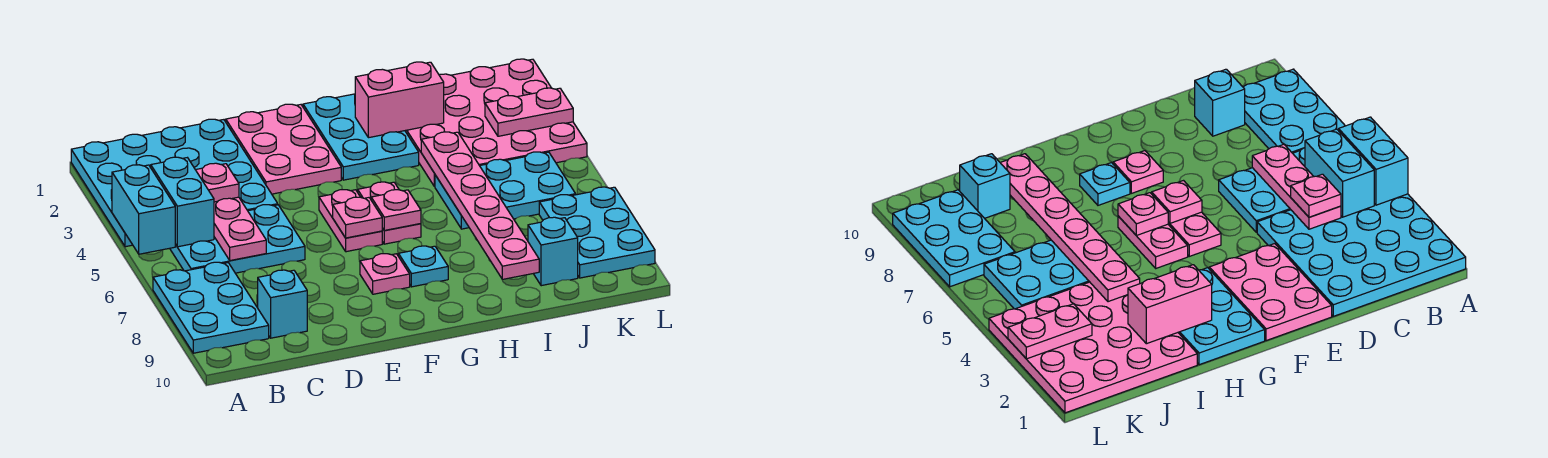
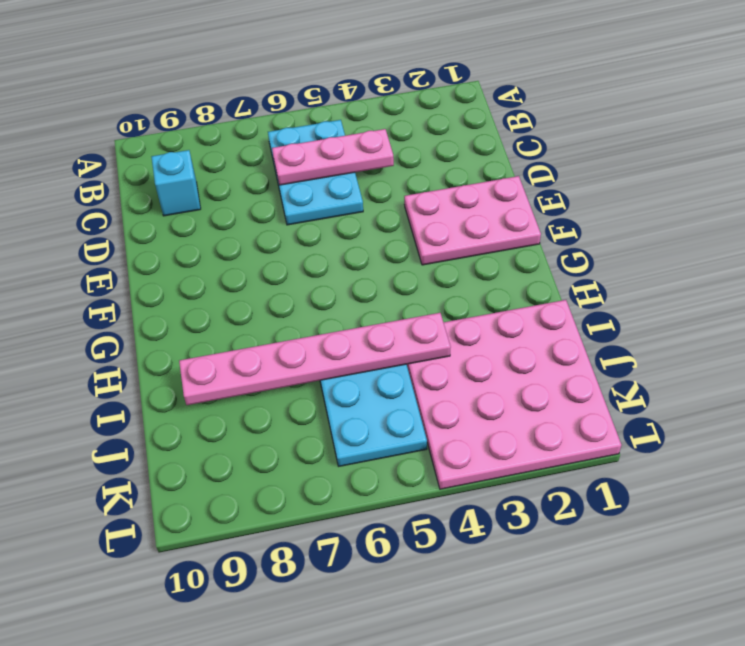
none -> cyan plate A1:D4 level 1
none -> cyan plate A7:B9 level 1
none -> pink plate F5:F6 level 1

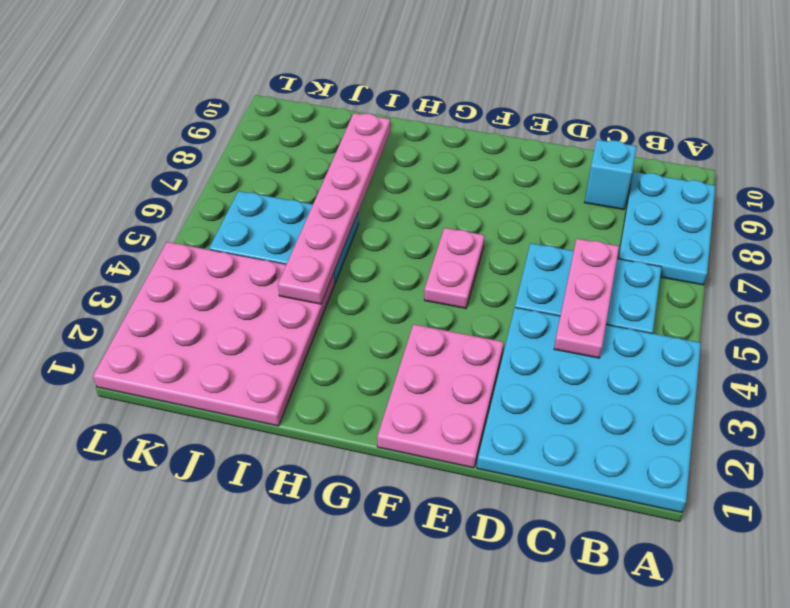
none -> pink plate F8 level 1
none -> cyan plate G1:H3 level 1
none -> pink plate G5:G6 level 1

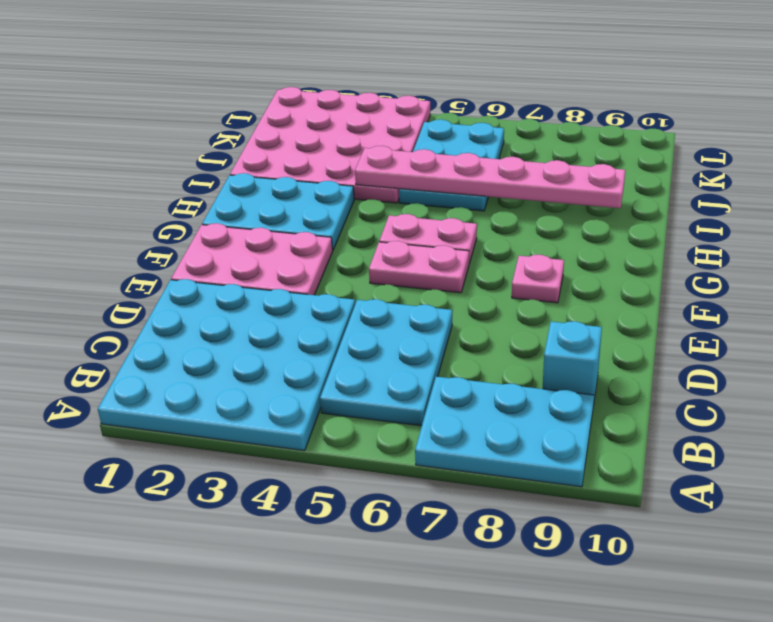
none -> cyan plate G8 level 1
none -> cyan brick J9 level 1
none -> cyan plate K7:L9 level 1

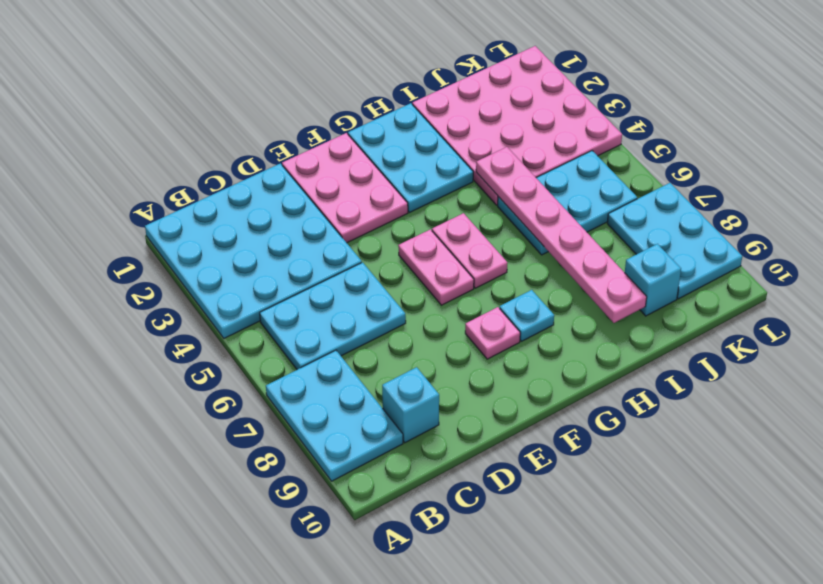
none -> cyan brick A4:A5 level 2
none -> cyan brick B4:B5 level 2
none -> pink plate C4:C6 level 2

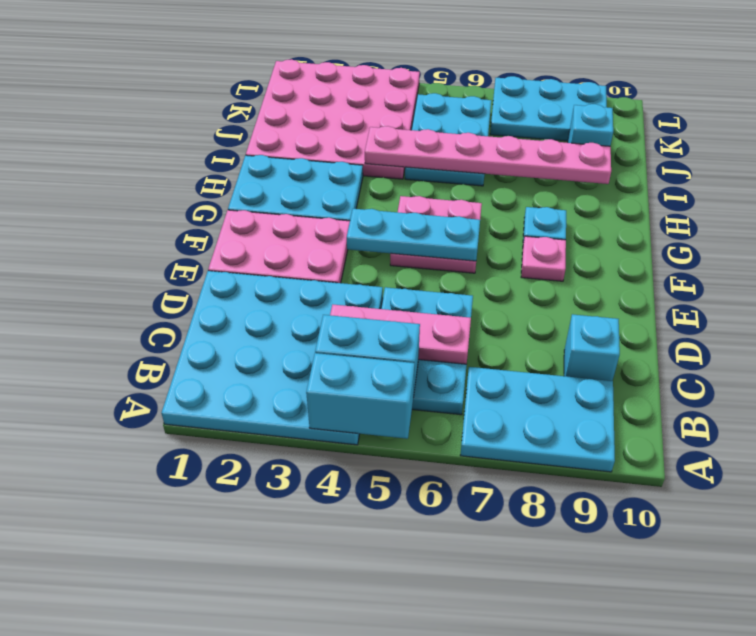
cyan plate F4:F6 level 2 -> pink plate F6 level 2
none -> pink plate G6 level 2
none -> pink brick H2:I2 level 2
none -> pink plate K3:L3 level 2

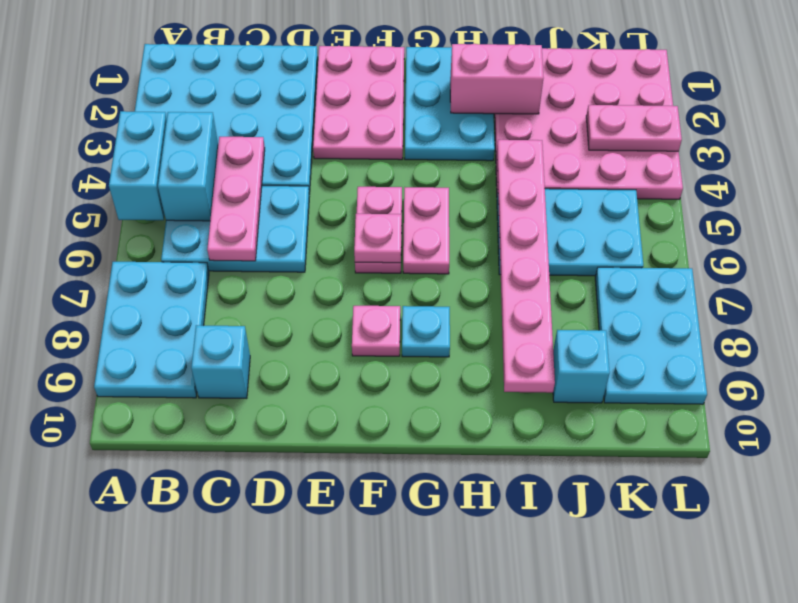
none -> pink plate G6 level 2
none -> pink plate C4 level 3

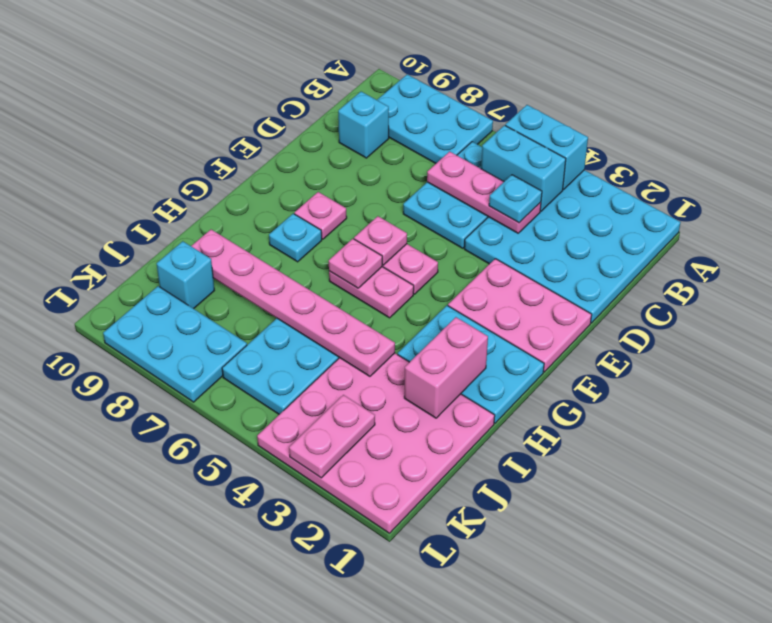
cyan plate C4 level 3 -> pink plate C4 level 3

